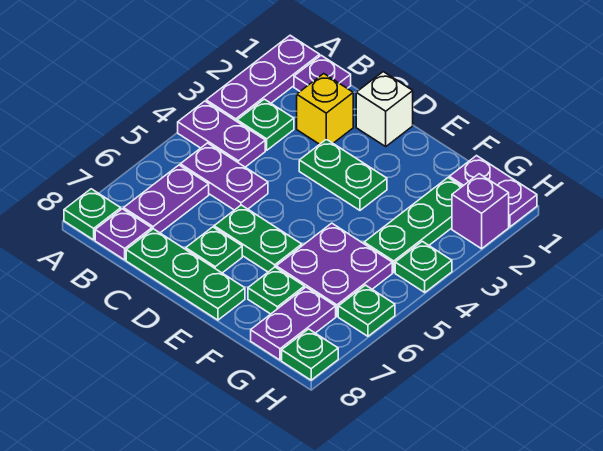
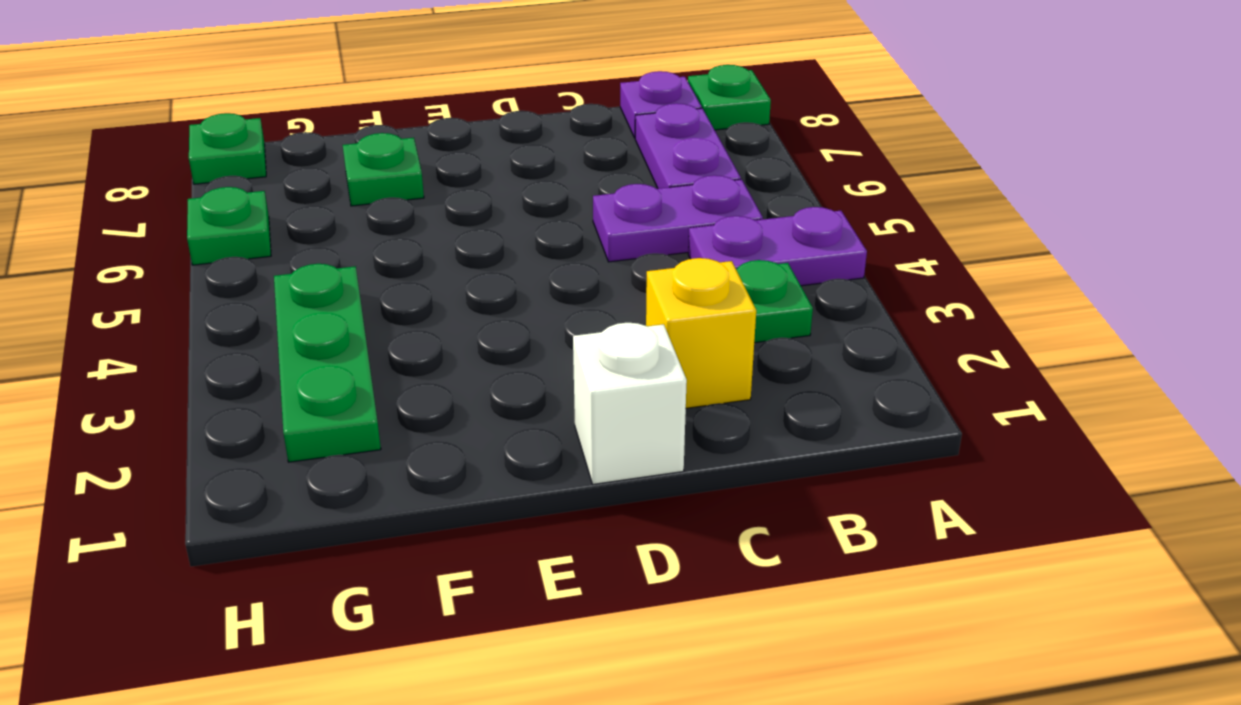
none -> purple plate A1:A3 level 1
none -> purple plate B1 level 1
none -> green plate C8:E8 level 1

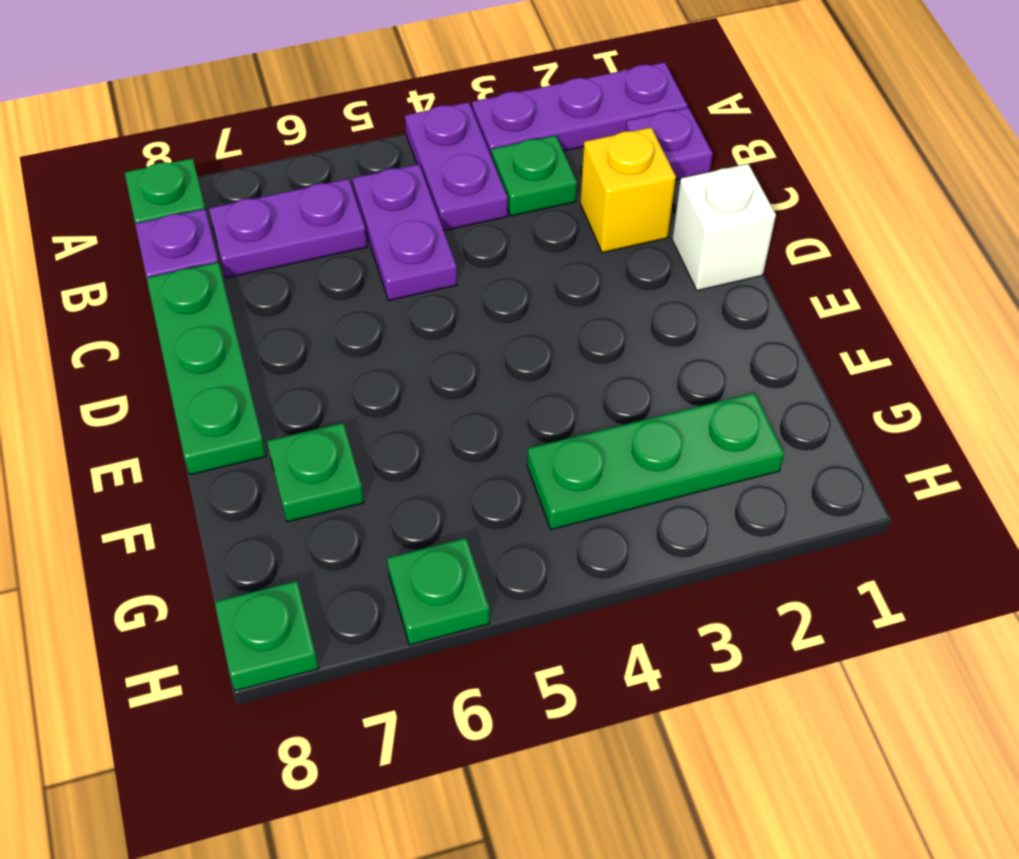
none -> green plate D3:E3 level 1
none -> green plate D6:E6 level 1
none -> green plate D7 level 1

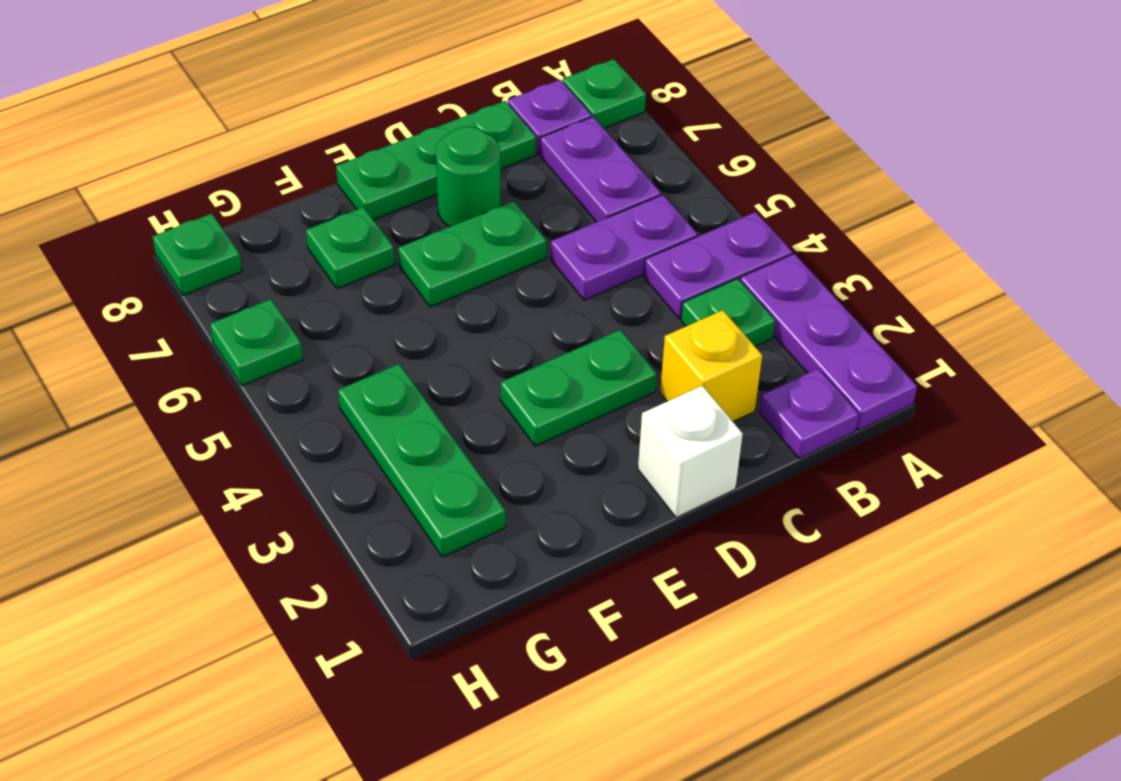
green round brick D7 level 1 -> green plate D7 level 1
none -> purple plate F5:G6 level 1
none -> purple plate G1:H1 level 1
none -> purple plate G7:G8 level 1

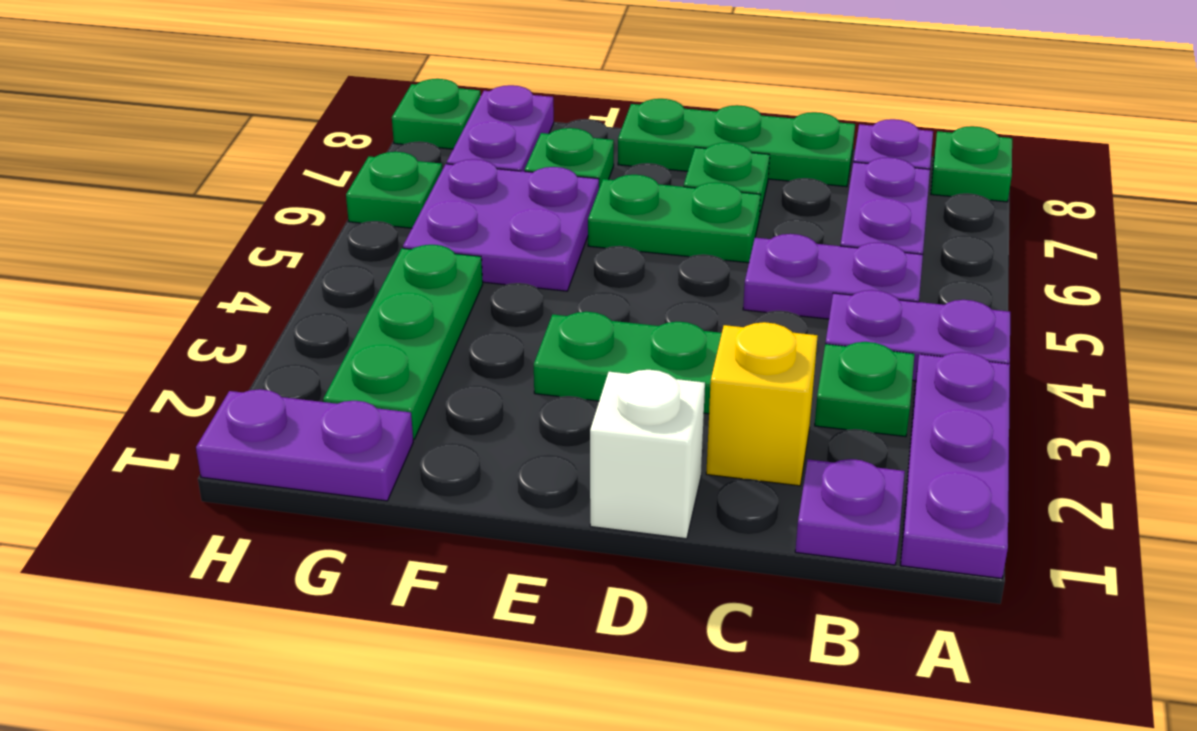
none -> purple brick H2 level 1
none -> green plate H4 level 1

